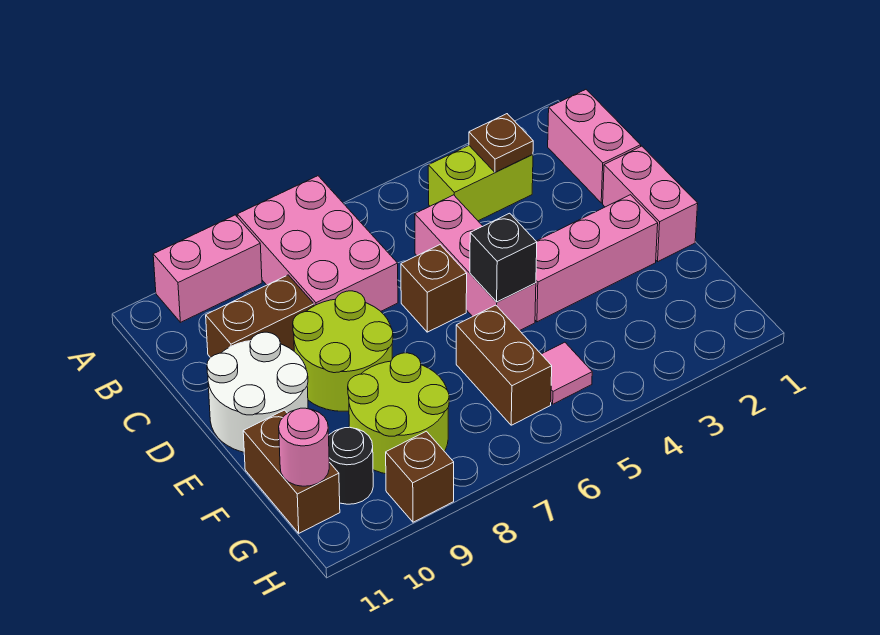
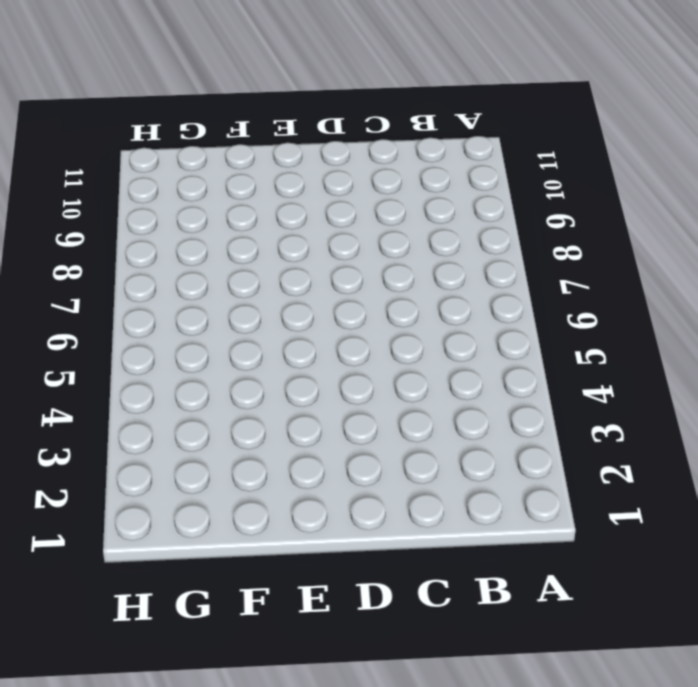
none -> pink brick A7:C8 level 1
none -> pink brick A9:A10 level 1
none -> pink brick B1:C1 level 1

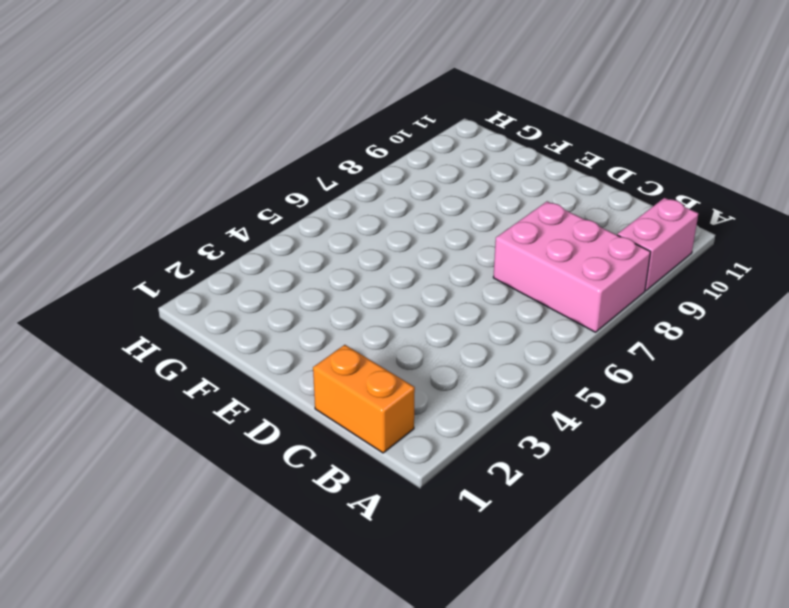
orange brick B1:C1 level 1 -> pink brick B1:C1 level 1
none -> lime brick B3:B4 level 1
none -> pink brick C5:E5 level 1
none -> brown brick C9:C10 level 1

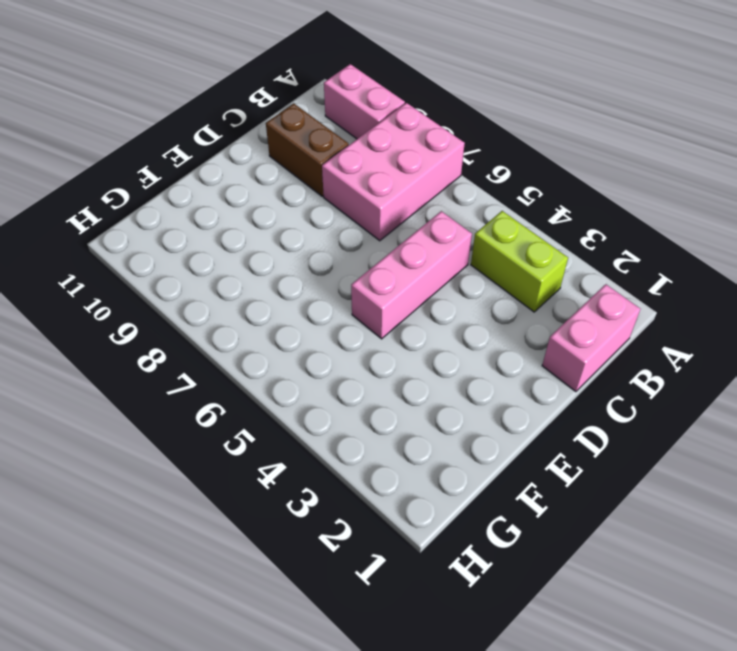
none -> pink brick D1:E1 level 1
none -> brown brick D6 level 1
none -> lime round brick D8:E9 level 1

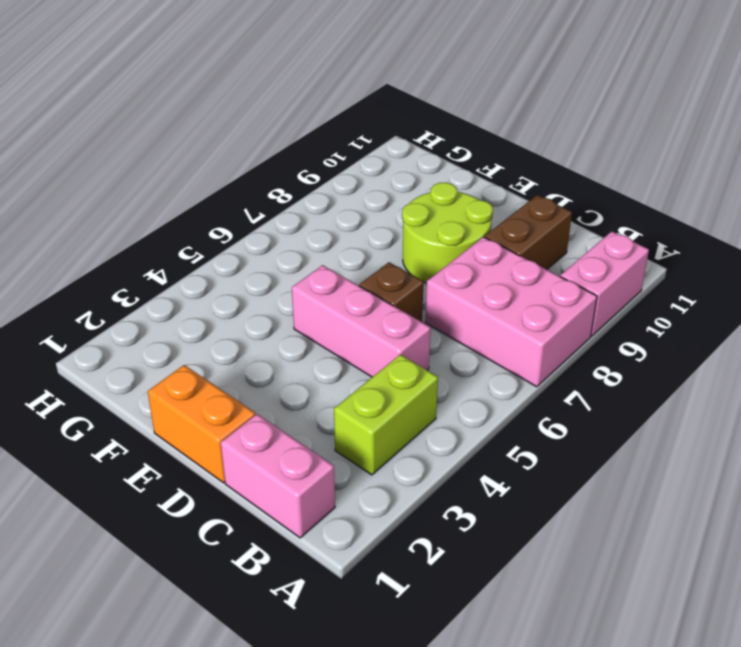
orange brick D1:E1 level 1 -> pink brick D1:E1 level 1
none -> white round brick D10:E11 level 1
none -> pink brick E2:E4 level 1
none -> brown brick F6:G6 level 1

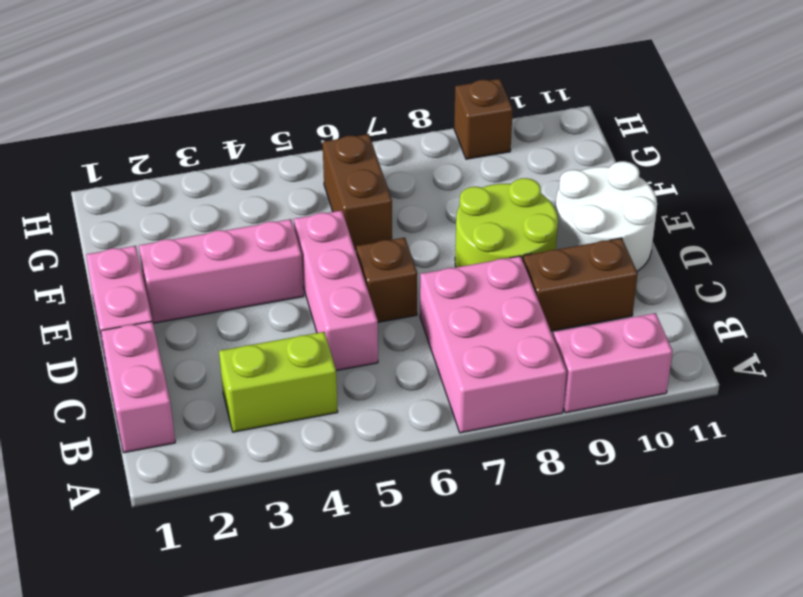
none -> lime round brick F8:G9 level 1
none -> brown brick F11:G11 level 1
none -> pink tile G5 level 1

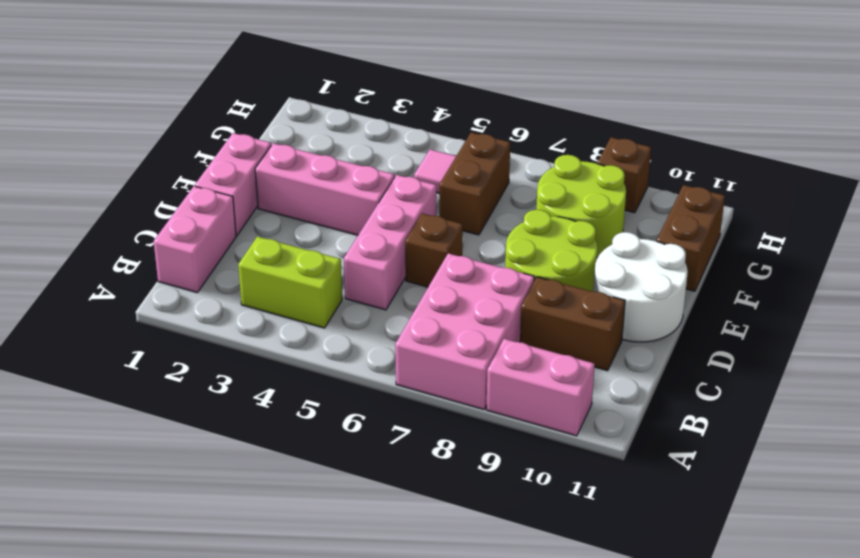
none -> black round brick G10 level 1
none -> brown plate B3 level 2
none -> black brick E5 level 2

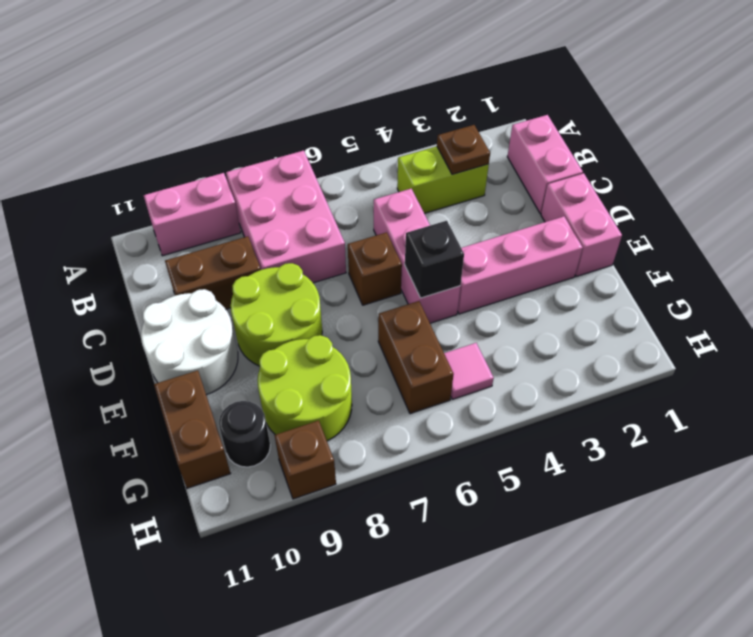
none -> pink round brick G11 level 2

